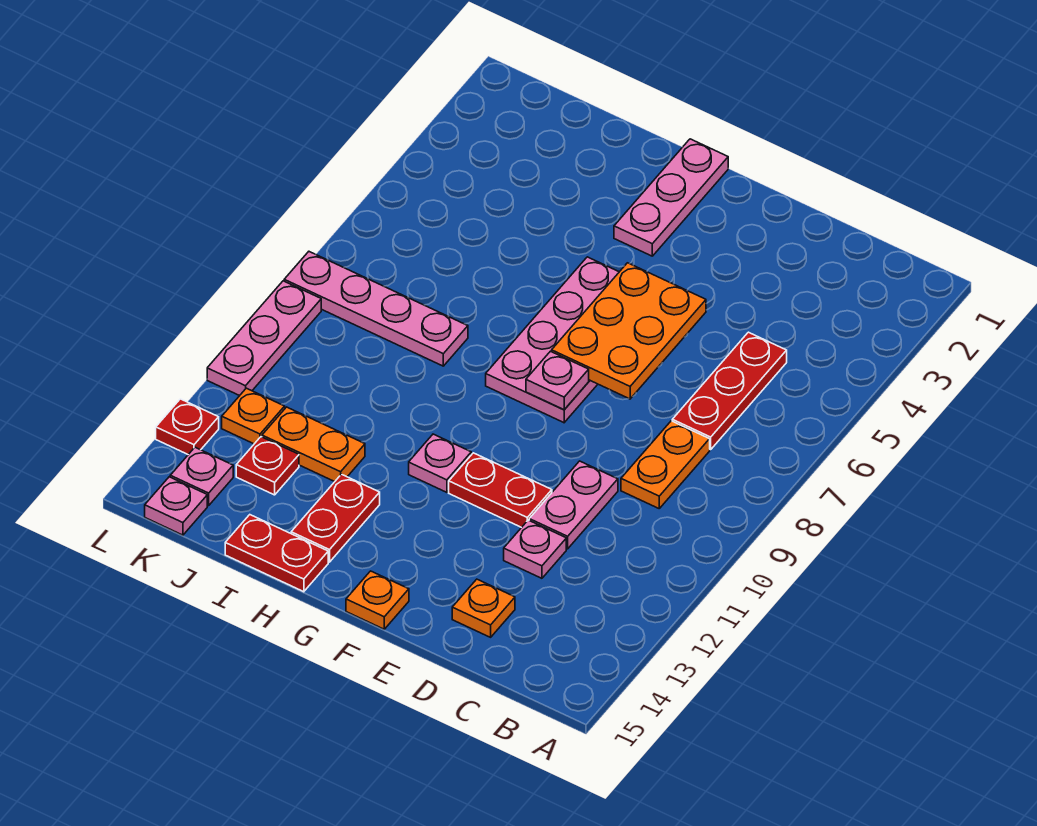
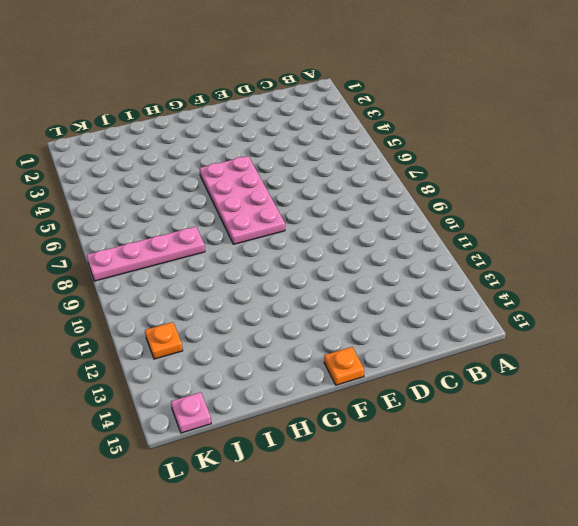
none -> red plate C5:C7 level 1
none -> orange plate C8:C9 level 1
none -> pink plate D10:D11 level 1

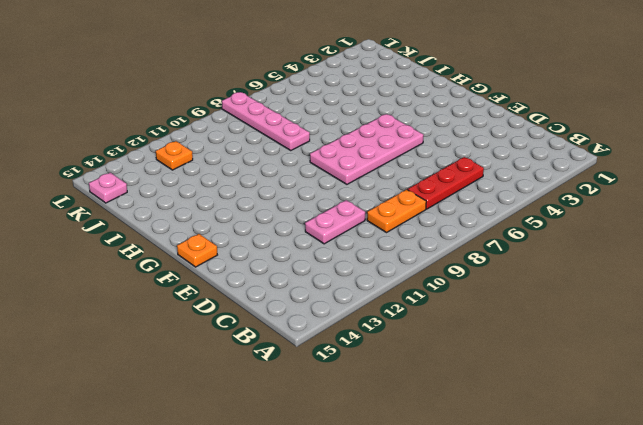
none -> pink plate D12 level 1
none -> orange plate D14 level 1
none -> red plate E11:F11 level 1

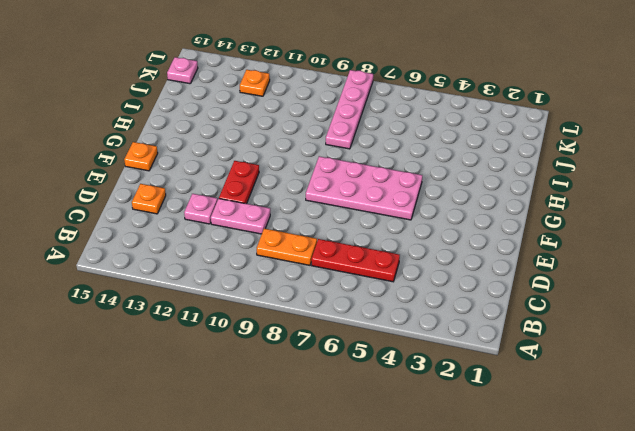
none -> pink plate G1:G3 level 1
none -> pink plate G11 level 1
none -> red plate H13:H14 level 1

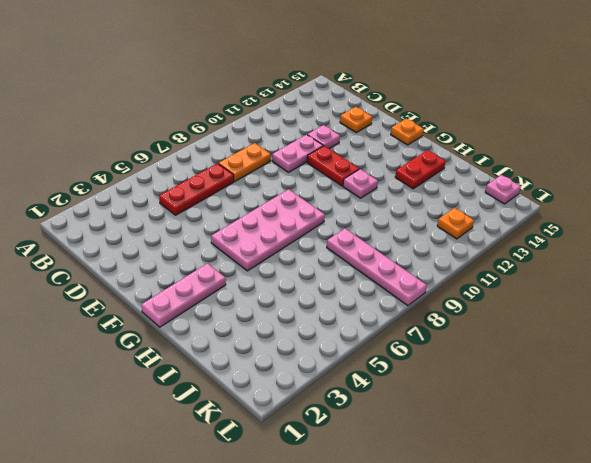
none -> red plate H15:I15 level 1
none -> orange plate I12:J12 level 1
none -> red plate J13 level 1

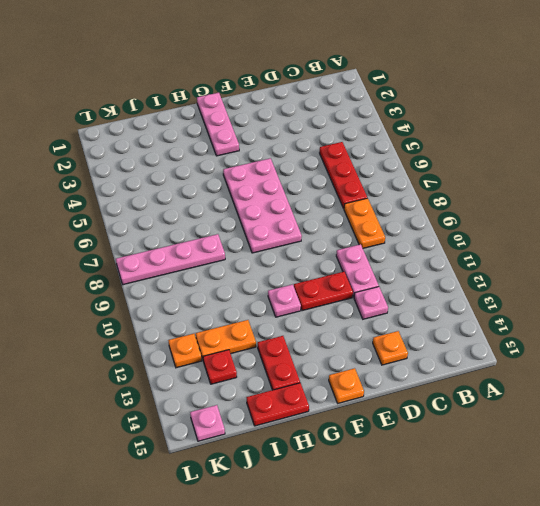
none -> pink plate K14 level 1
none -> pink plate L9:L11 level 1
none -> red plate L13 level 1

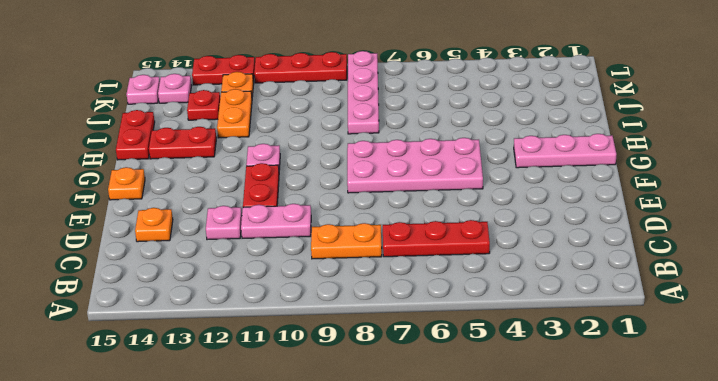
red plate L9:L11 level 1 -> pink plate L9:L11 level 1
red plate L12:L13 level 1 -> red plate L13 level 1
none -> orange plate E5:F7 level 2
none -> pink plate F8 level 2

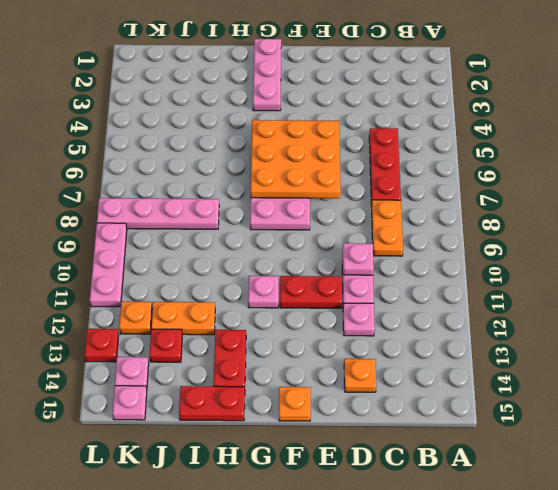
pink plate D10 level 2 -> pink plate F8 level 2
orange plate E5:G7 level 2 -> orange plate E5:F7 level 2

